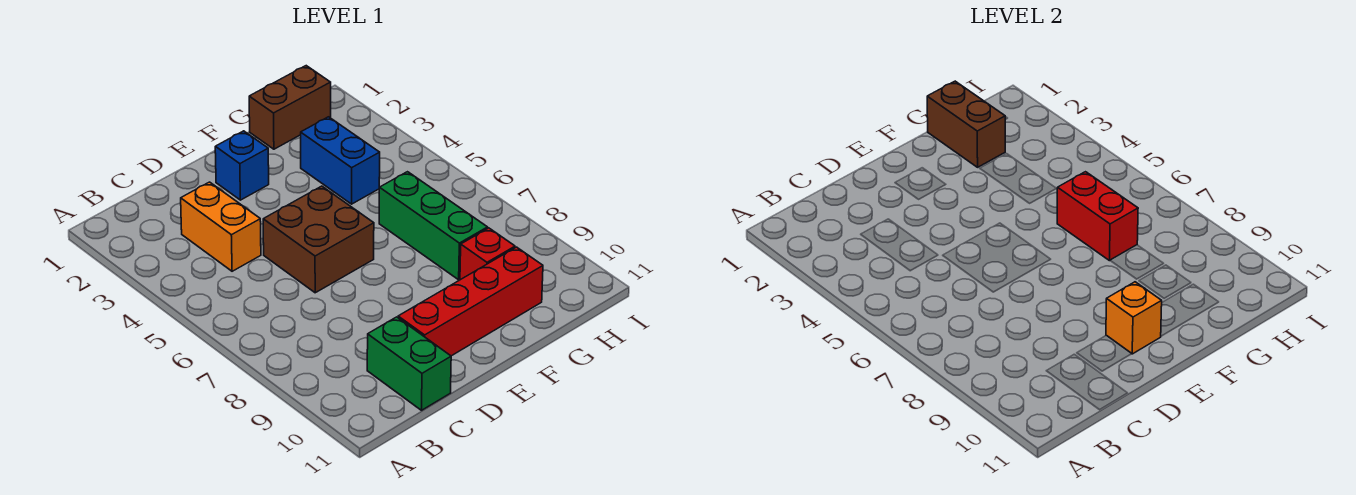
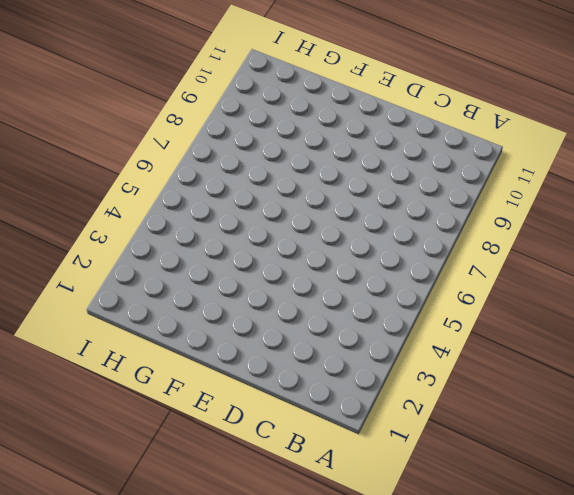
none -> orange brick C3:C4 level 1
none -> green brick C10:C11 level 1
none -> brown brick D5:E6 level 1

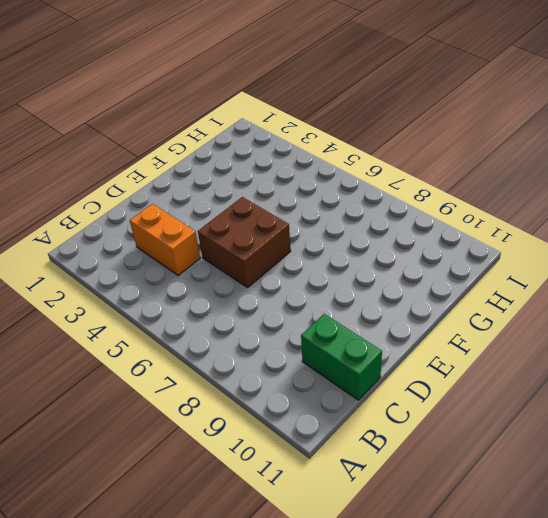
none -> red brick D10:G10 level 1
none -> blue brick E2 level 1
none -> brown brick G1:H1 level 1

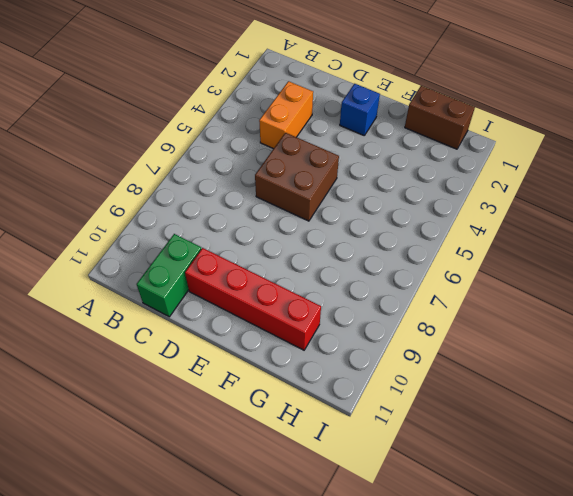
none -> blue brick G3:G4 level 1
none -> green brick G6:G8 level 1
none -> red brick G9 level 1

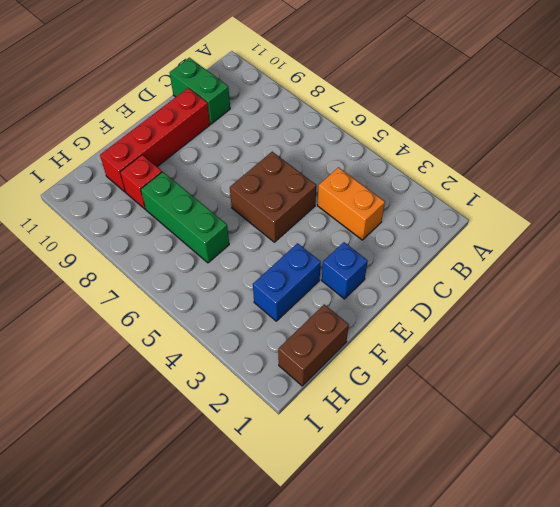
blue brick F3:G3 level 1 -> blue brick G3:G4 level 1
none -> orange brick E10 level 2
none -> brown brick G1:G2 level 2
none -> red brick G6:G7 level 2

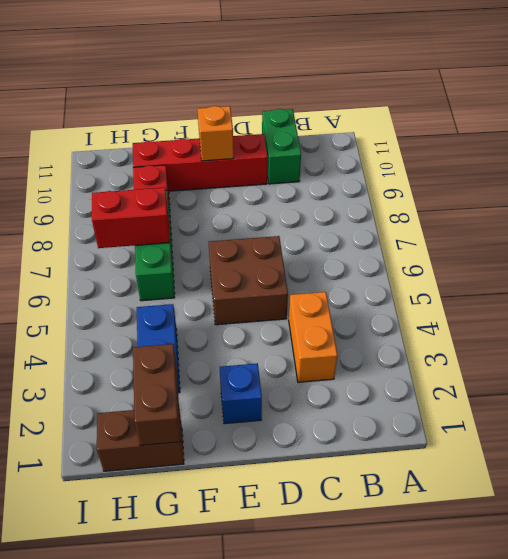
red brick G7:H7 level 2 -> red brick G6:G7 level 2

